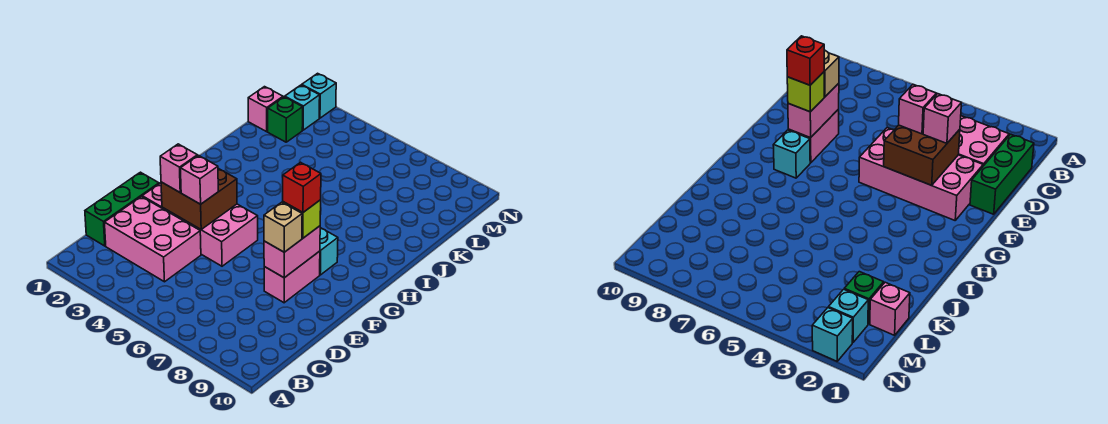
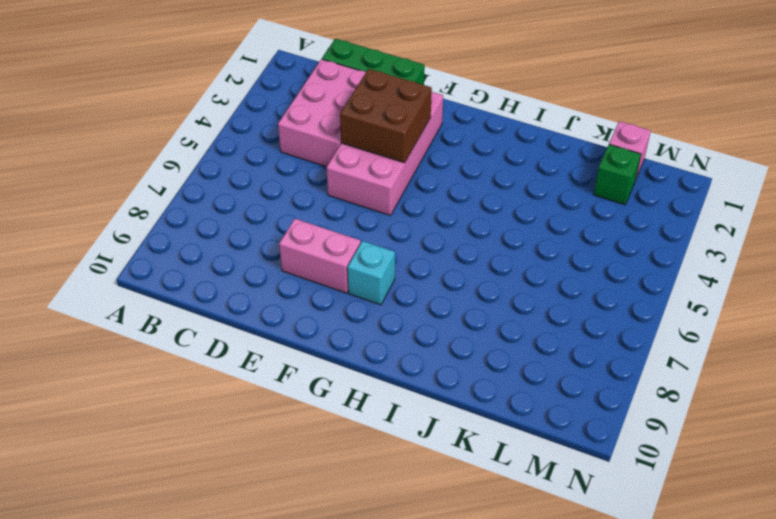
none -> cyan brick M2 level 1
none -> cyan brick N2 level 1
none -> pink brick E8:F8 level 2

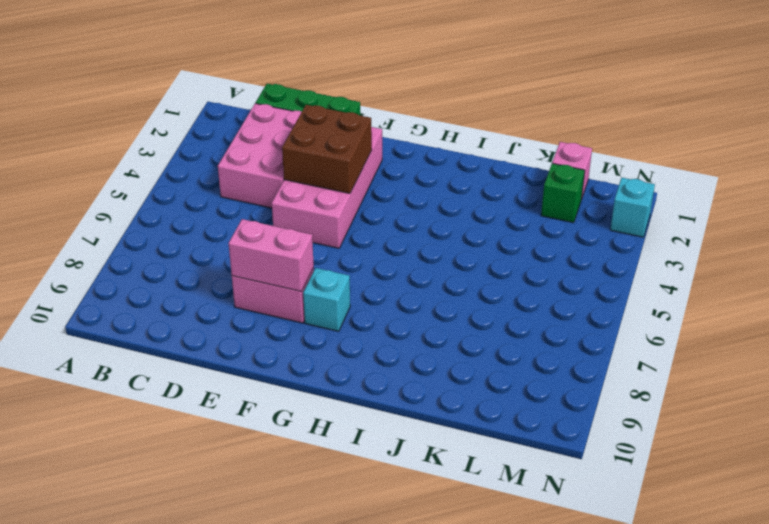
none -> cyan brick M2 level 1
none -> pink brick E3 level 3
none -> pink brick E4 level 3

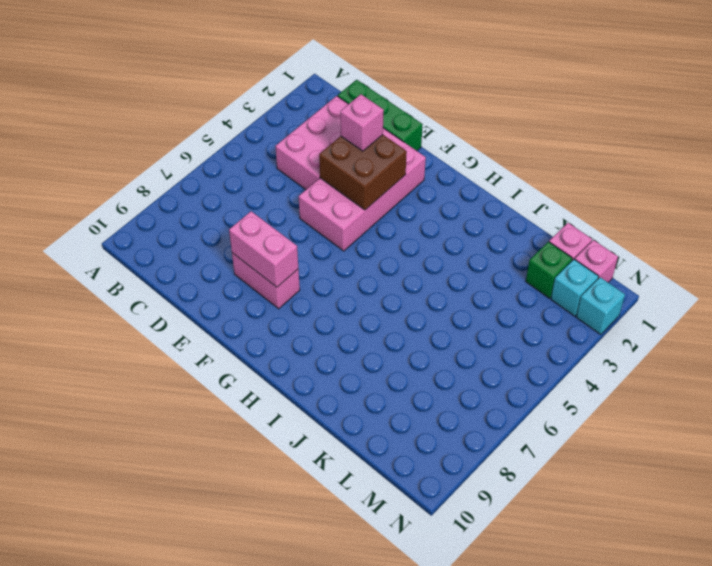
pink brick M1 level 1 -> pink brick E4 level 3
none -> cyan brick G8 level 1
none -> tan brick E8 level 3
none -> lime brick F8 level 3

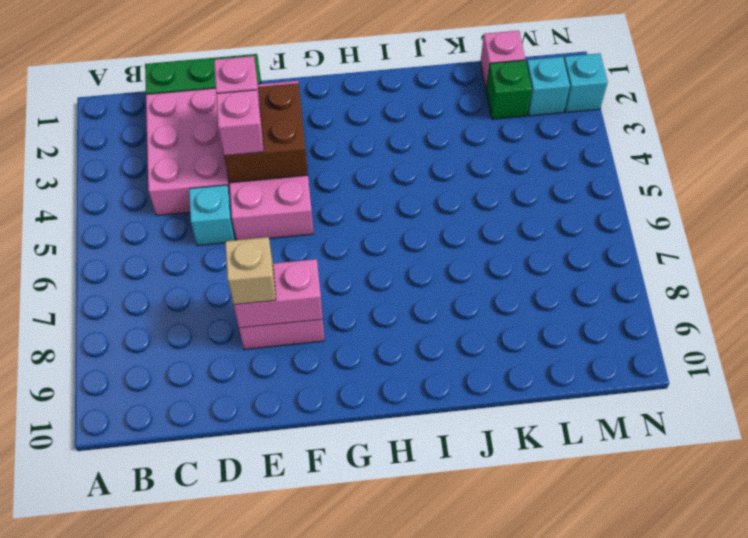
cyan brick D5 level 1 -> cyan brick G8 level 1
none -> lime brick F8 level 3
none -> red brick F8 level 4

